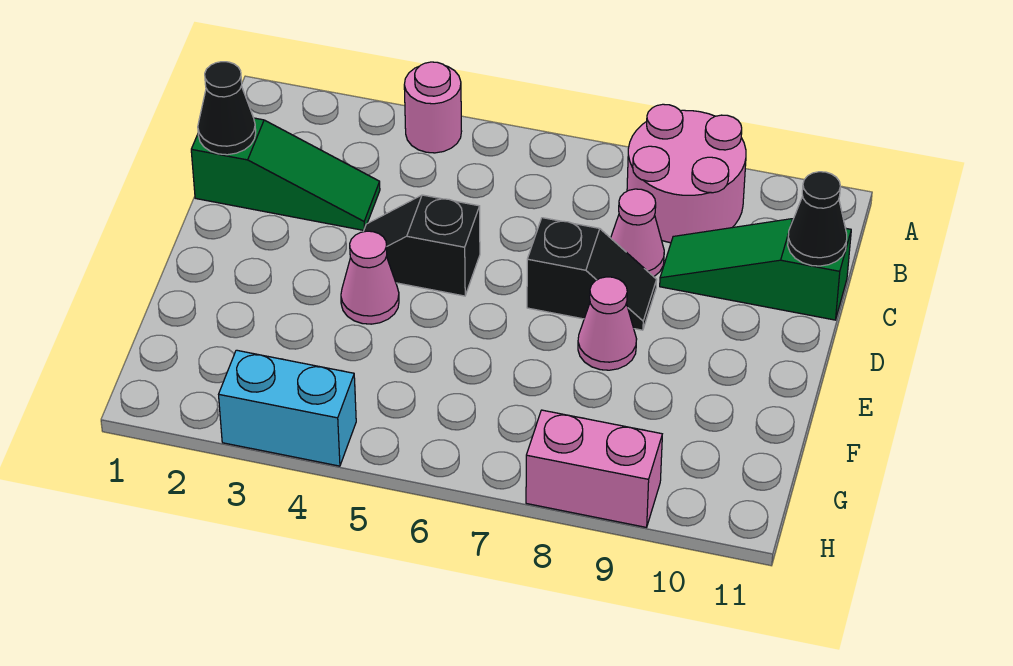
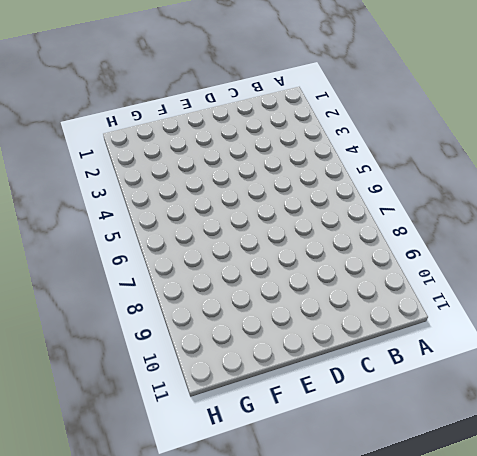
none -> pink round brick A4 level 1
none -> pink round brick A8:B9 level 1
none -> green slope C1:C3 level 1 top 1

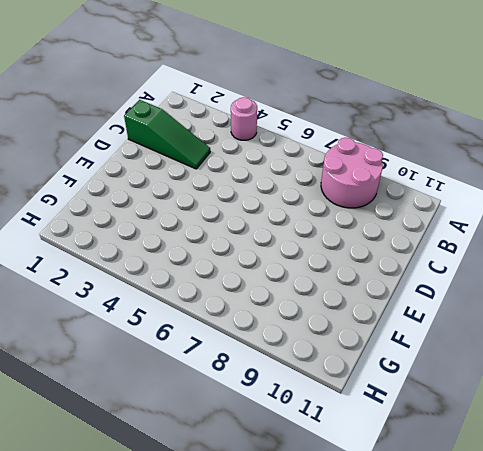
none -> pink cone C8 level 1
none -> green slope C9:C11 level 1 top 11
none -> black slope D4:D5 level 1 top 5

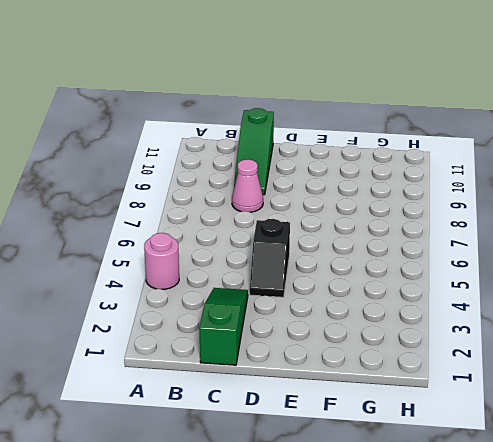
none -> pink round brick A8:B9 level 1
none -> black slope D7:D8 level 1 top 7
none -> pink cone E4 level 1

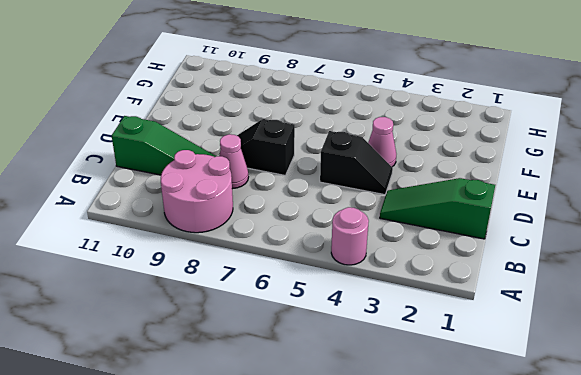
none -> pink cone E8 level 1
none -> cyan brick H3:H4 level 1
none -> pink brick H8:H9 level 1

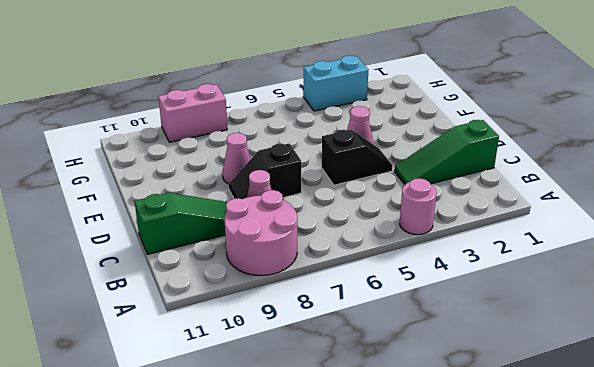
none -> black cone C1 level 2
none -> black cone C11 level 2

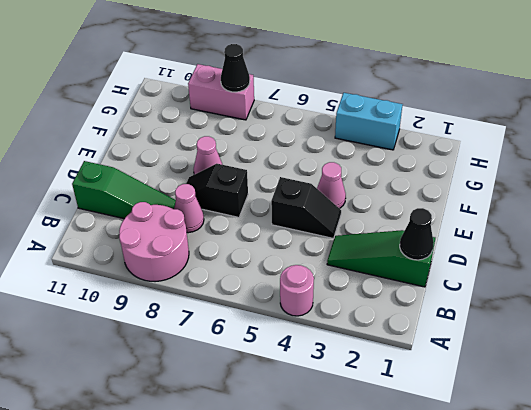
black cone H8 level 2 -> black cone C11 level 2

